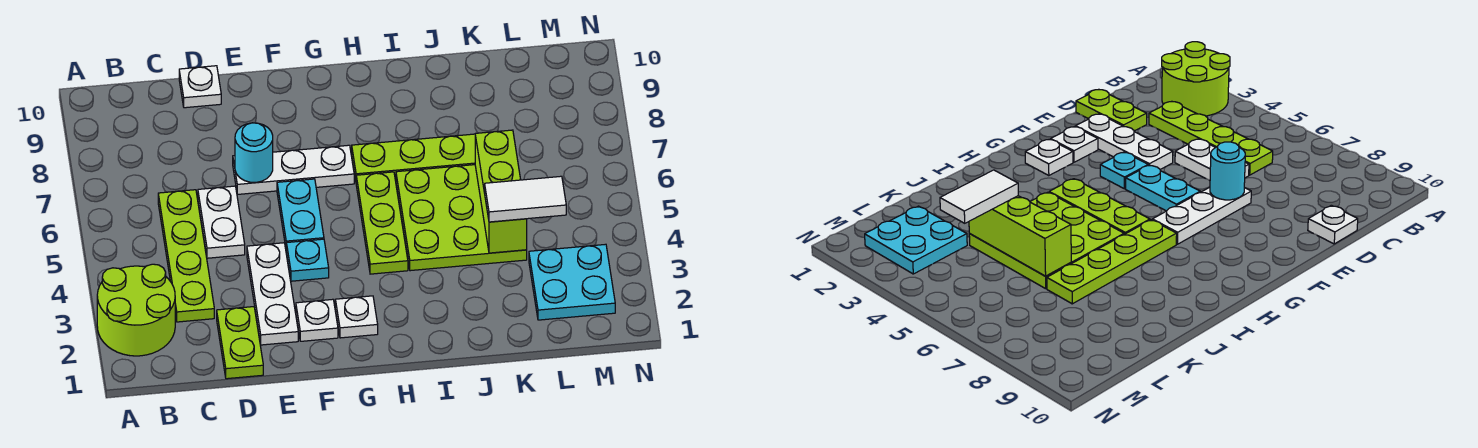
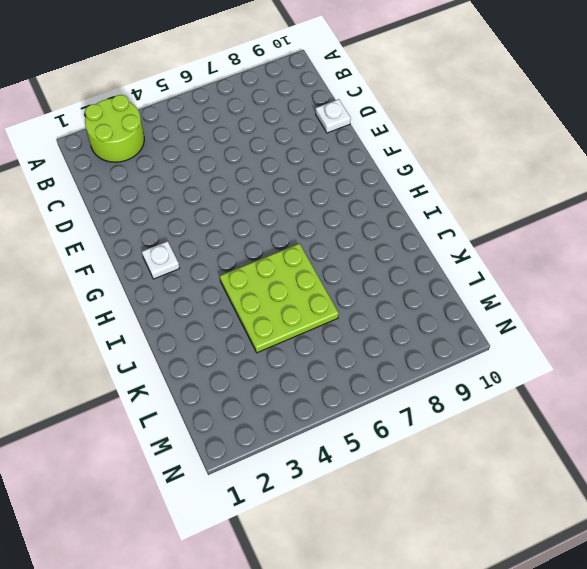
none -> lime plate C3:C6 level 1
none -> lime plate D1:D2 level 1
none -> white plate D5:D6 level 1

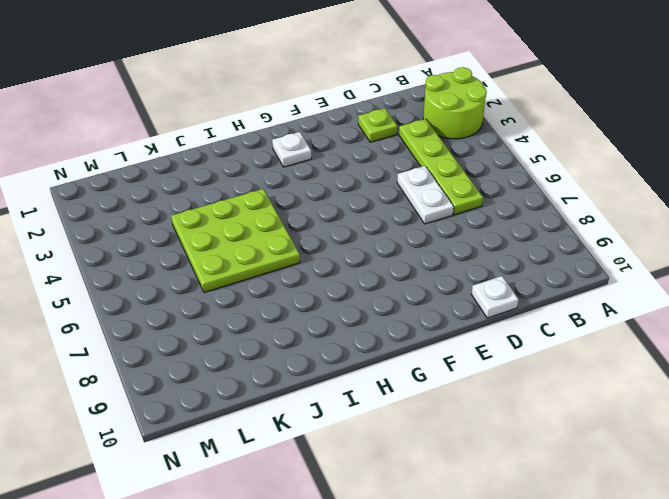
lime plate D2 level 1 -> lime plate D1:D2 level 1
none -> white plate E2:E4 level 1
none -> white plate E7:G7 level 1
none -> white plate F2 level 1

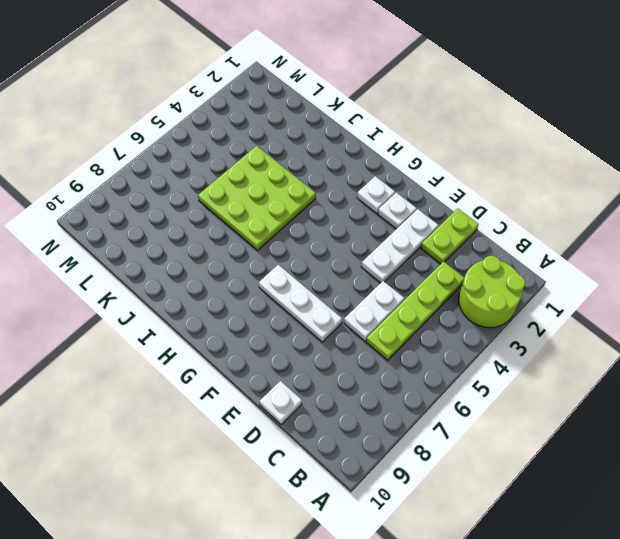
none -> cyan plate F4 level 1
none -> cyan plate F5:F6 level 1
none -> lime plate H4:H6 level 1

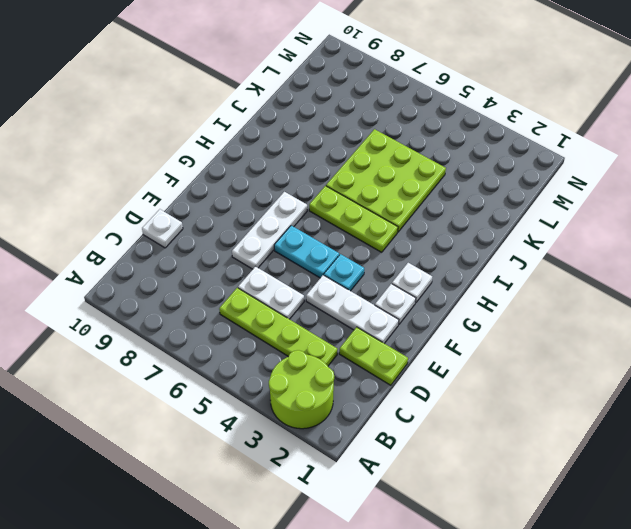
none -> lime plate H7:K7 level 1
none -> cyan plate L2:M3 level 1
none -> cyan round brick E7 level 2

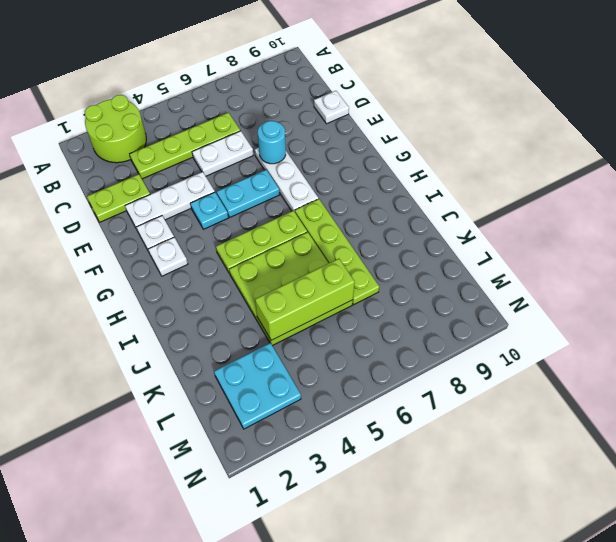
none -> white tile K4:L4 level 3

